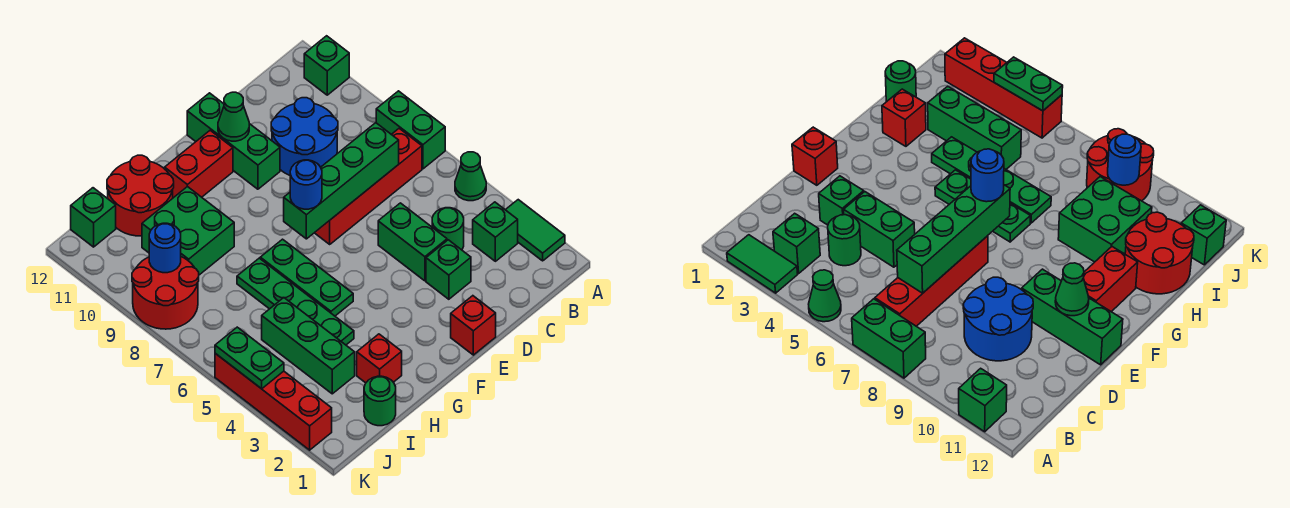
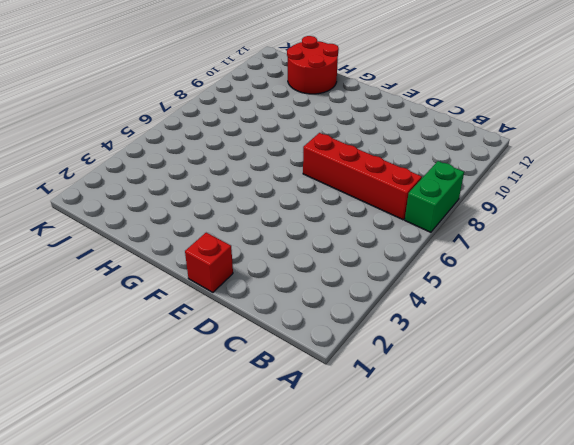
none -> green tile A2:A3 level 1
none -> green cone A5 level 1
none -> green brick A11 level 1

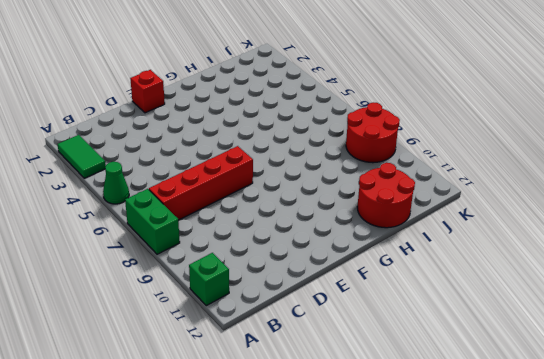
none -> green brick B3 level 1
none -> green round brick C4 level 1
none -> blue round brick C9:D10 level 1

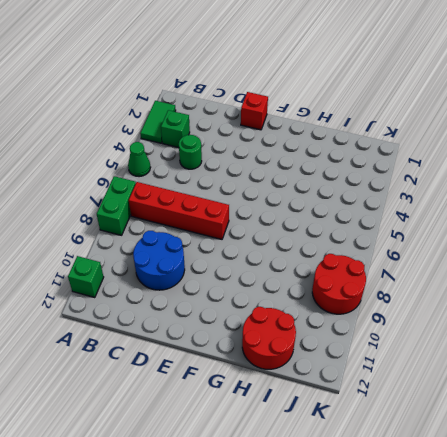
none -> green brick D3 level 1
none -> green brick D4:D5 level 1
none -> green brick E10:E12 level 1

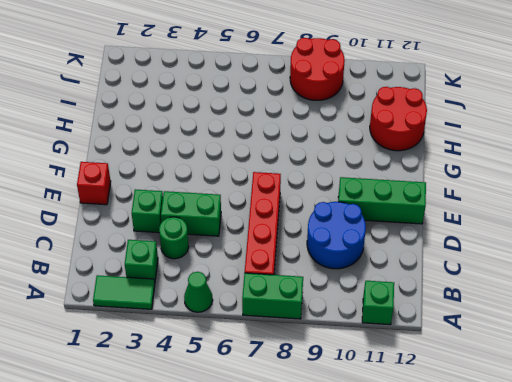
none -> red brick F11:G11 level 1
none -> green plate G5:G7 level 1
none -> red brick H2 level 1

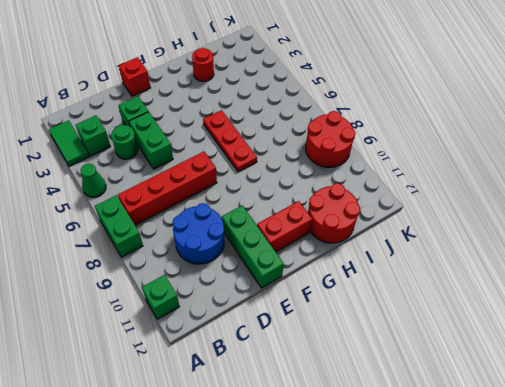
red plate G5:G7 level 1 -> green plate G5:G7 level 1
red round brick H2 level 1 -> red brick H2 level 1
none -> green plate H4:H7 level 1
none -> green brick H9:I10 level 1
none -> green round brick I1 level 1

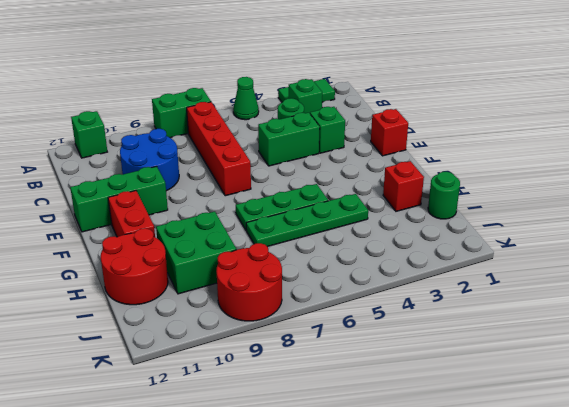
none -> green brick I3:I5 level 1
none -> green brick J12 level 1
none -> red brick K2:K5 level 1

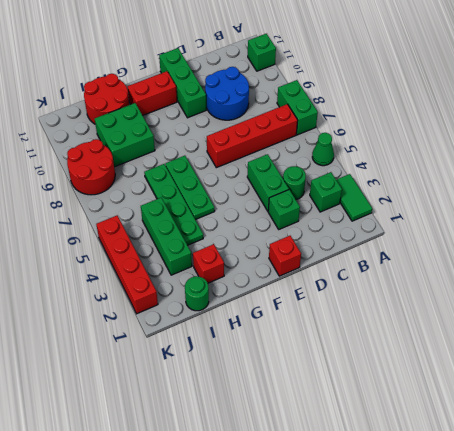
none -> green brick J12 level 1
none -> green brick C7:F7 level 2
none -> green cone E11 level 2

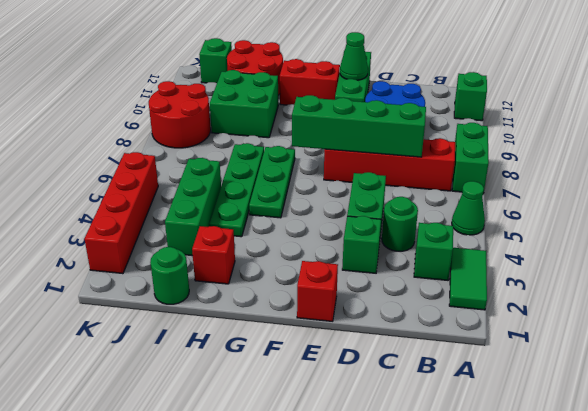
none -> blue round brick J9 level 2
none -> green plate K4:K5 level 2
none -> blue round brick F7 level 3

